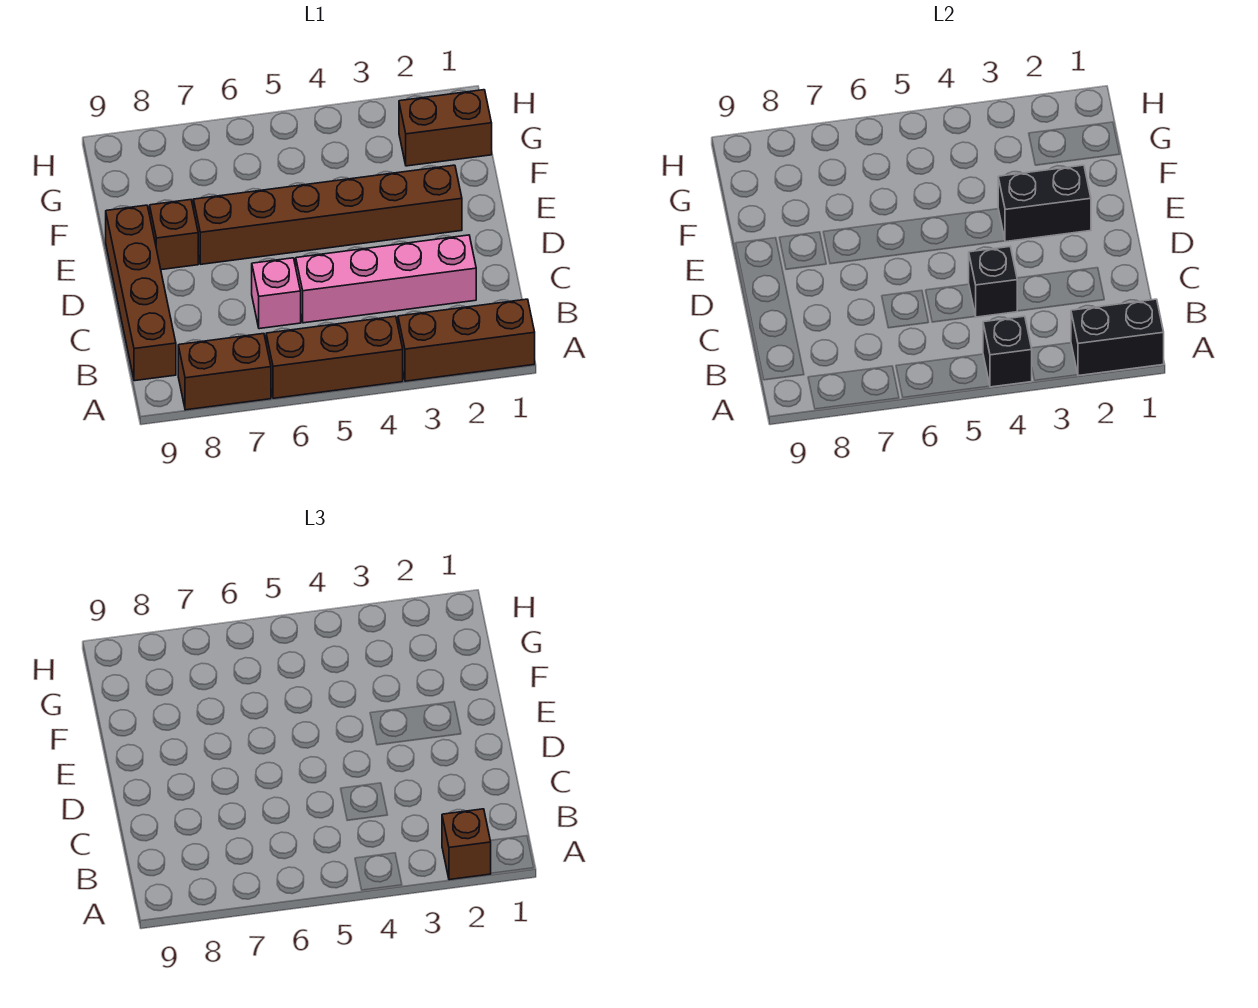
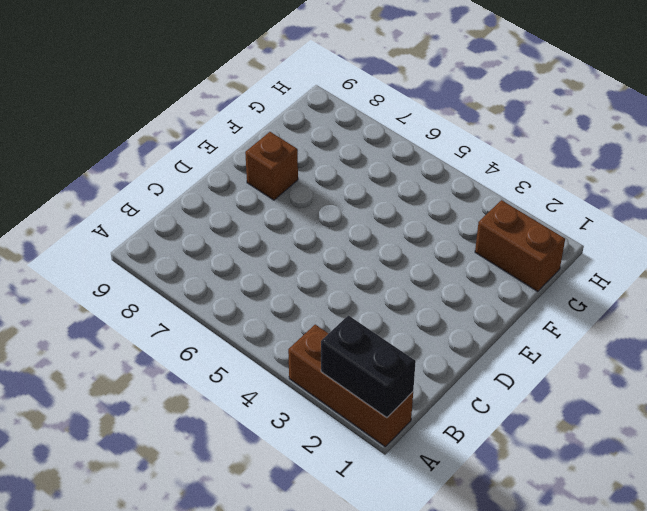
none -> brown brick A4:A6 level 1
none -> brown brick A7:A8 level 1
none -> brown brick B9:E9 level 1

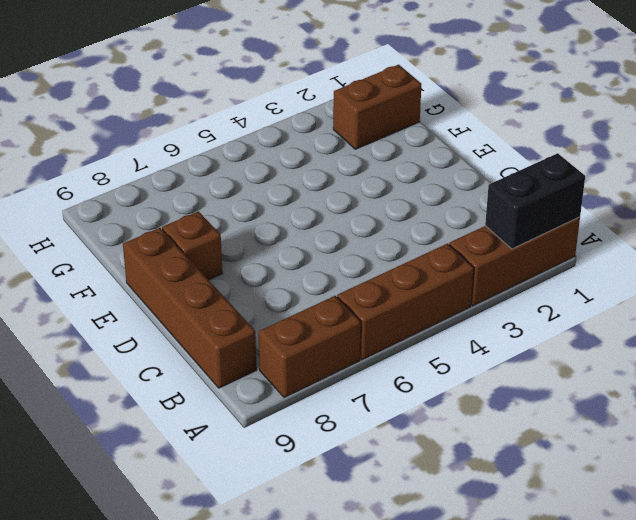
none -> pink brick C2:C5 level 1
none -> pink brick C6 level 1
none -> brown brick E2:E7 level 1

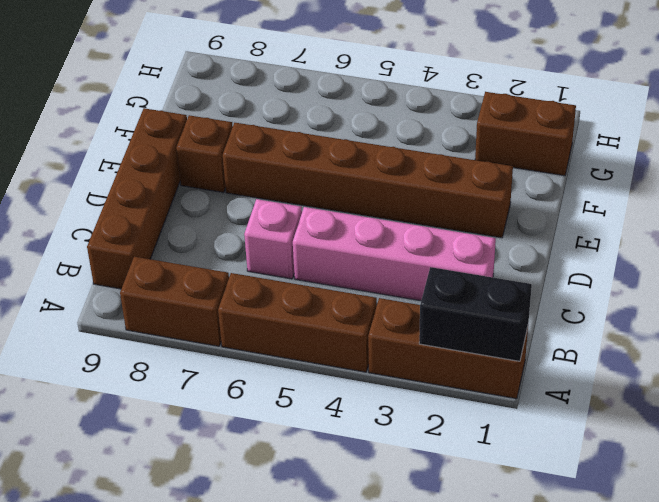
none -> black brick A4 level 2
none -> black brick C4 level 2
none -> black brick E2:E3 level 2

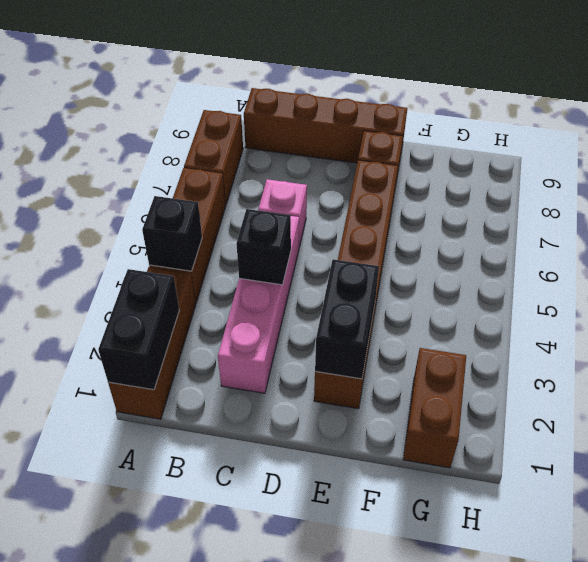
none -> brown brick A2 level 3

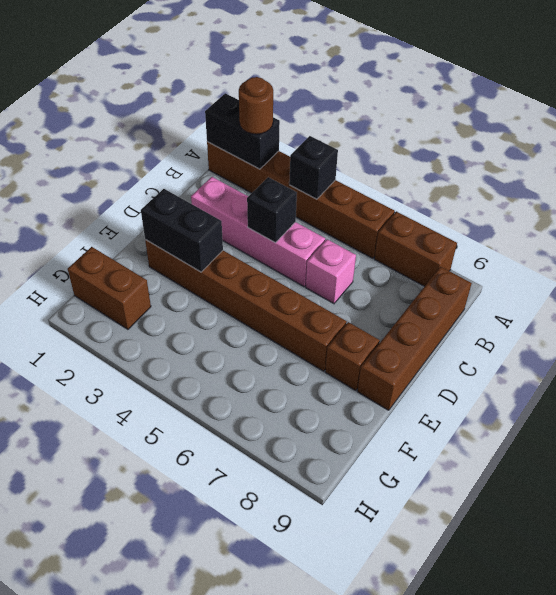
brown round brick A2 level 3 -> brown brick A2 level 3

